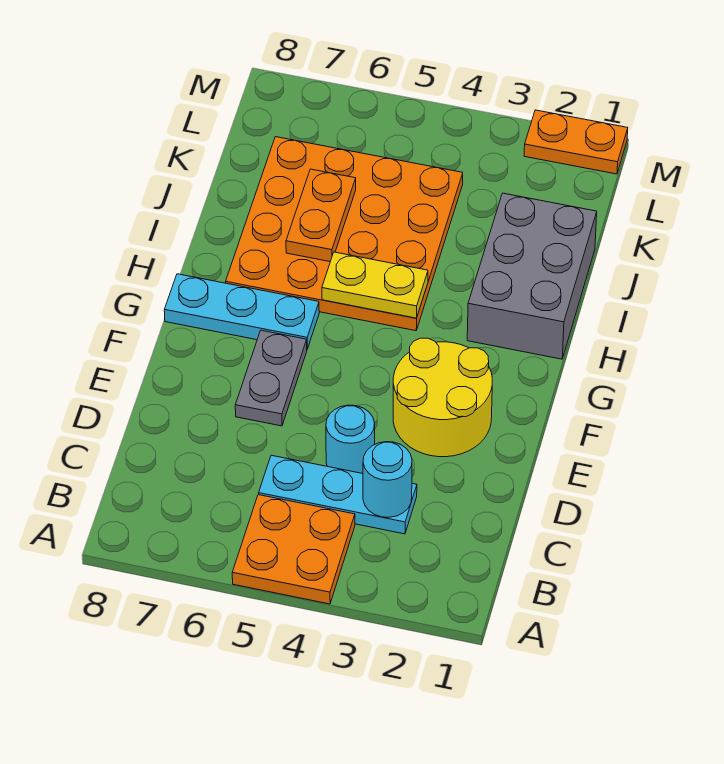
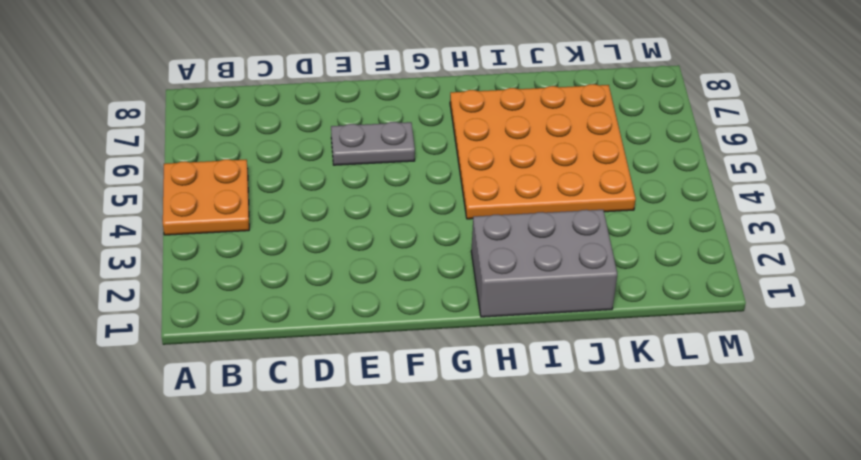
none -> cyan plate C3:C5 level 1
none -> cyan round brick D4 level 1
none -> yellow round brick E2:F3 level 1

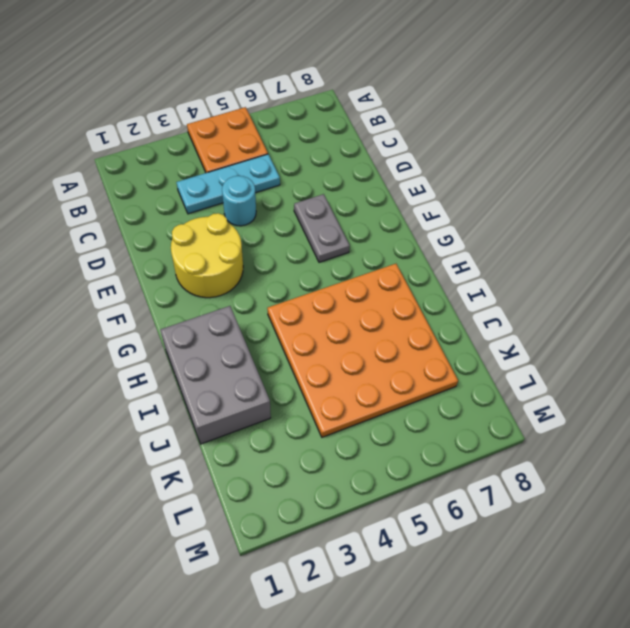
none -> cyan plate G6:G8 level 1
none -> orange plate M1:M2 level 1
none -> cyan round brick C3 level 2

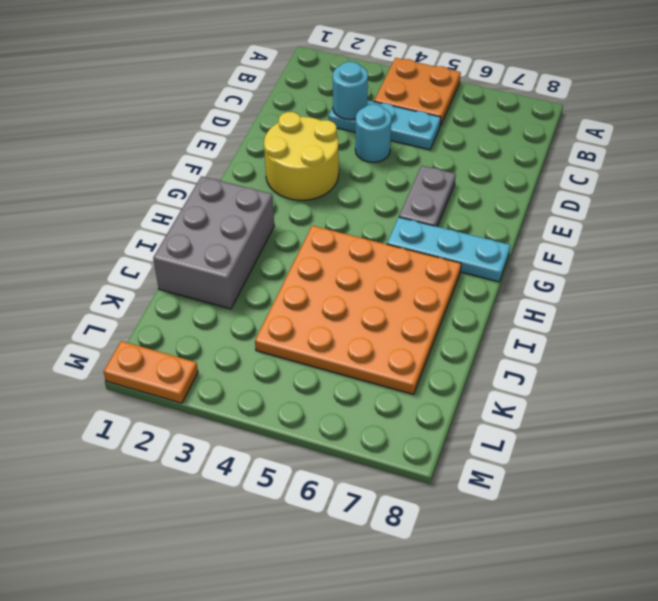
none -> yellow plate H4:H5 level 2
none -> orange plate I6:J6 level 2

